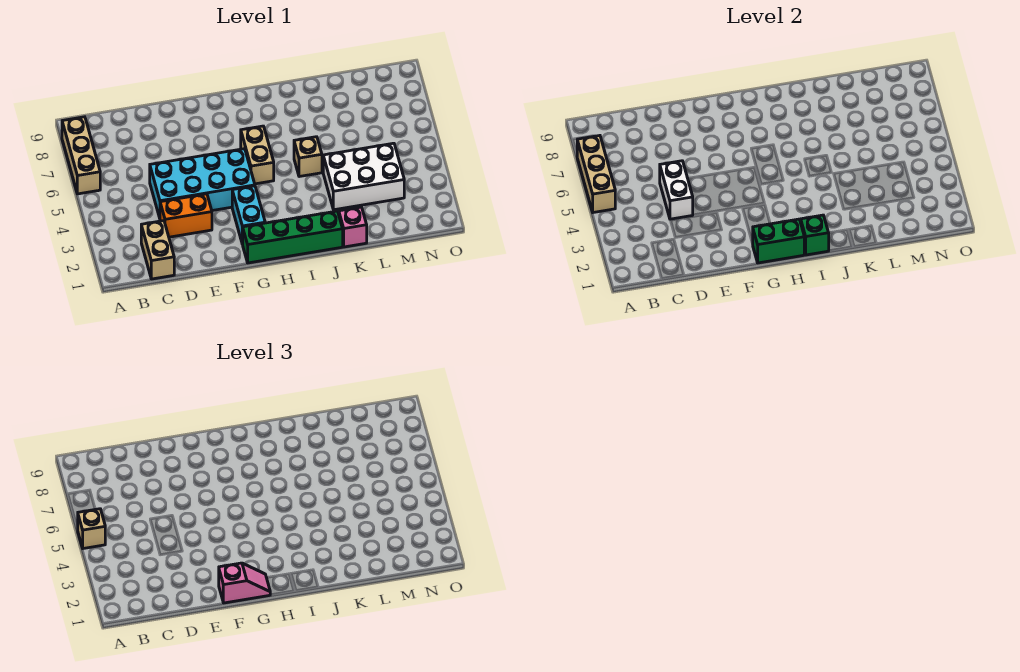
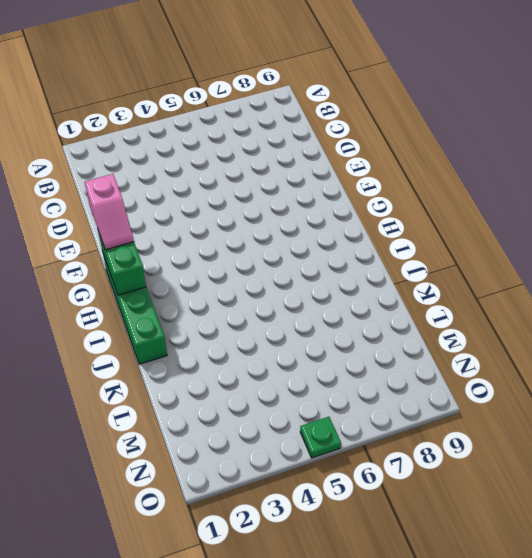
green plate O5 level 1 -> none
none -> tan brick A6:A8 level 1
none -> tan brick C1:C2 level 1
none -> orange brick D3:E3 level 1

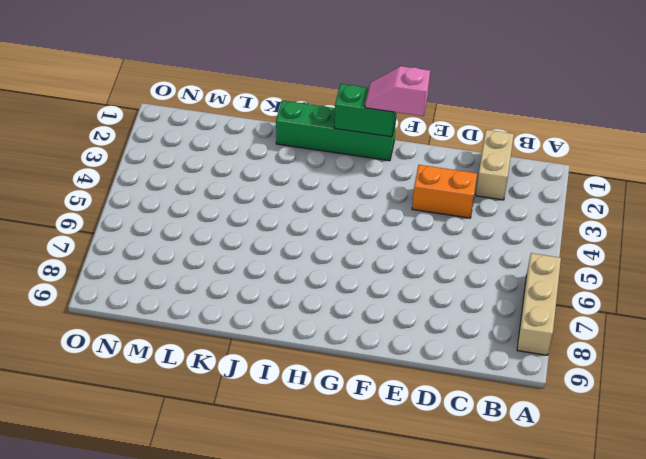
none -> cyan brick D4:G5 level 1
none -> cyan brick G2:G3 level 1
none -> tan brick H5:H6 level 1

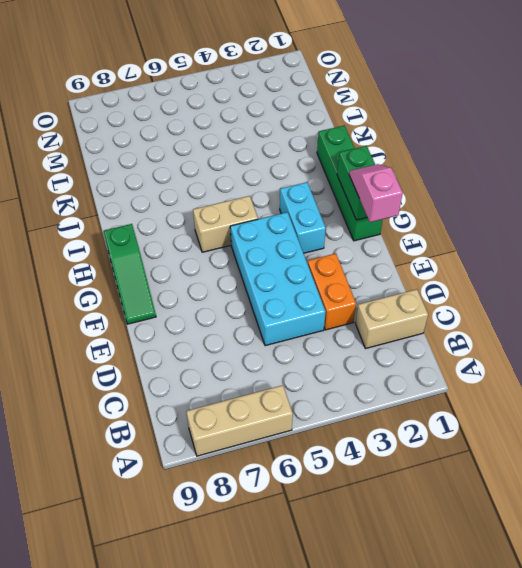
green slope F9:H9 level 1 top H -> none
cyan brick G3:H3 level 1 -> cyan brick G2:G3 level 1
none -> tan brick J5 level 1
none -> pink brick K1 level 1
none -> white brick K3:M4 level 1

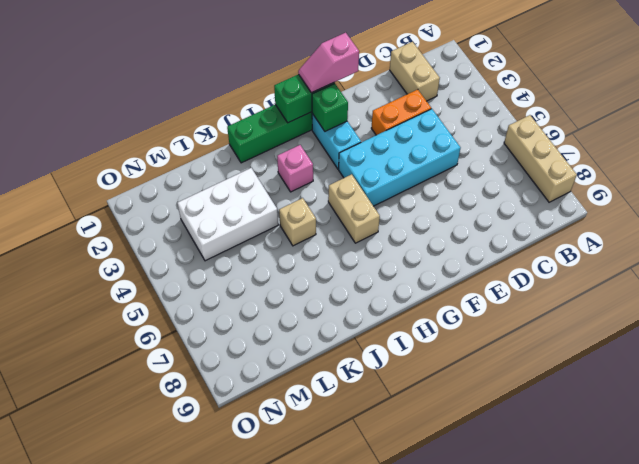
green brick G2 level 2 -> green brick I1 level 2
pink brick I3 level 1 -> pink brick K1 level 1
none -> tan brick A5:A7 level 2
none -> white brick D4:D5 level 2
none -> tan brick A5 level 3

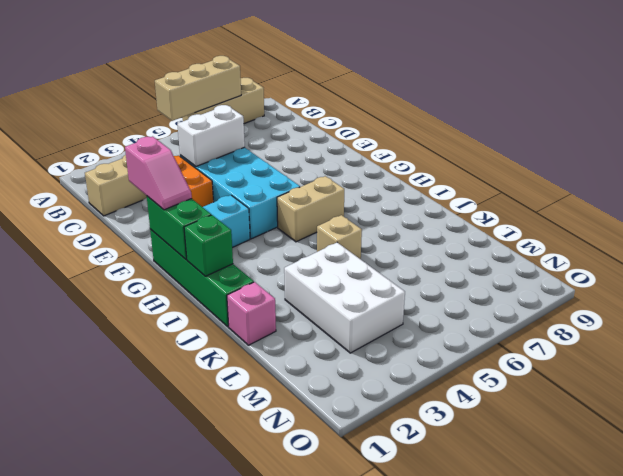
none -> tan brick A5 level 3

